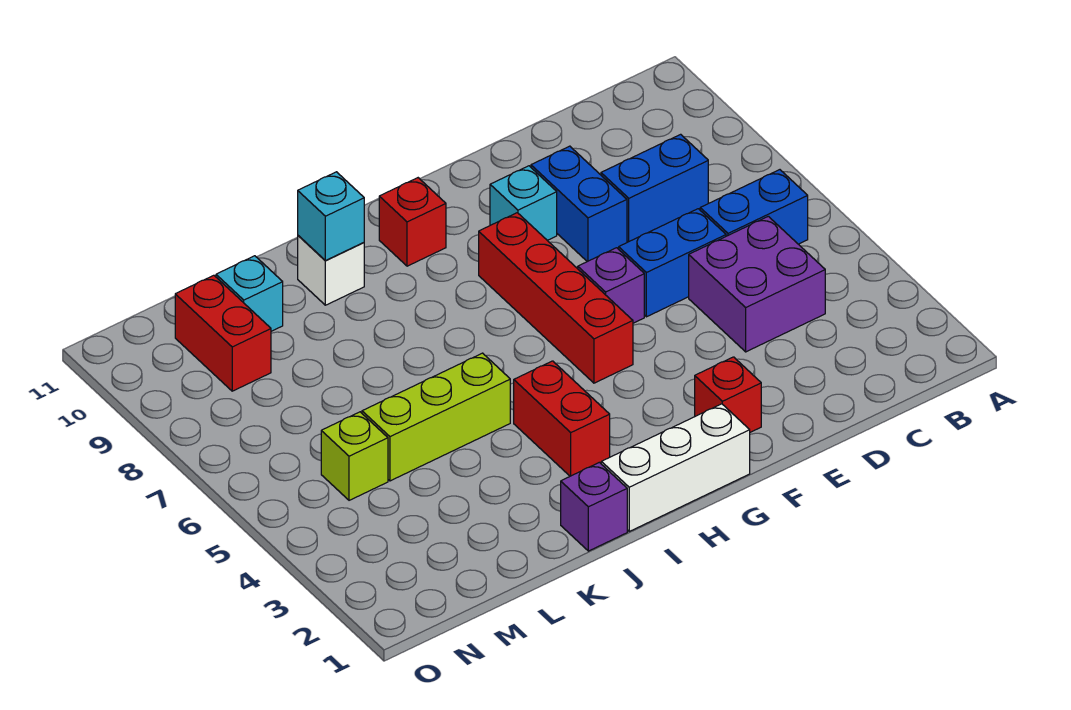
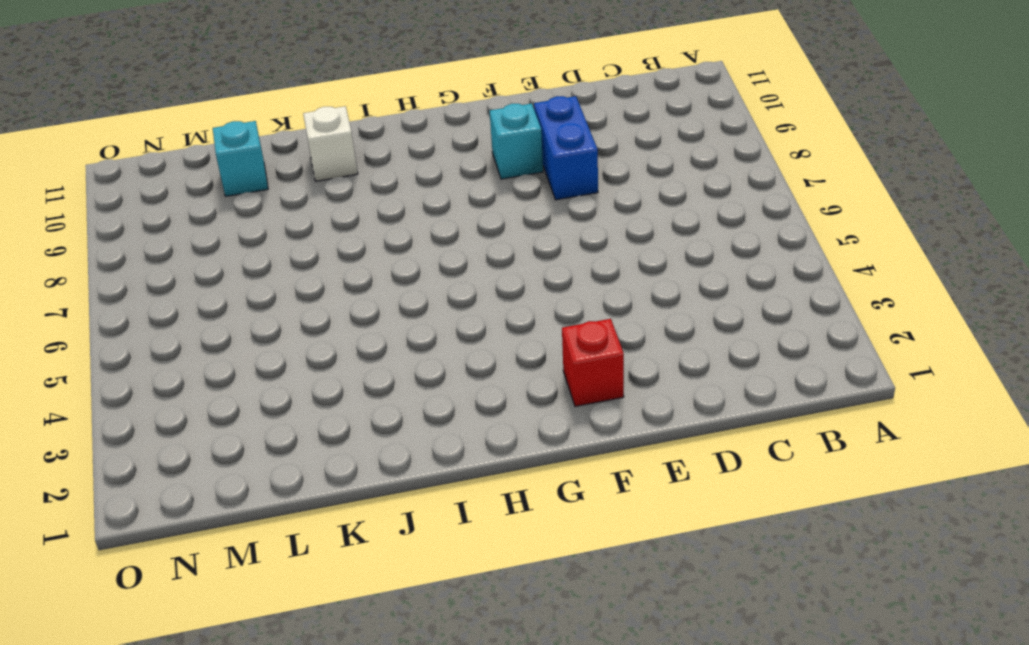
none -> blue brick B6:C6 level 1
none -> purple brick C4:D5 level 1
none -> blue brick C8:D8 level 1

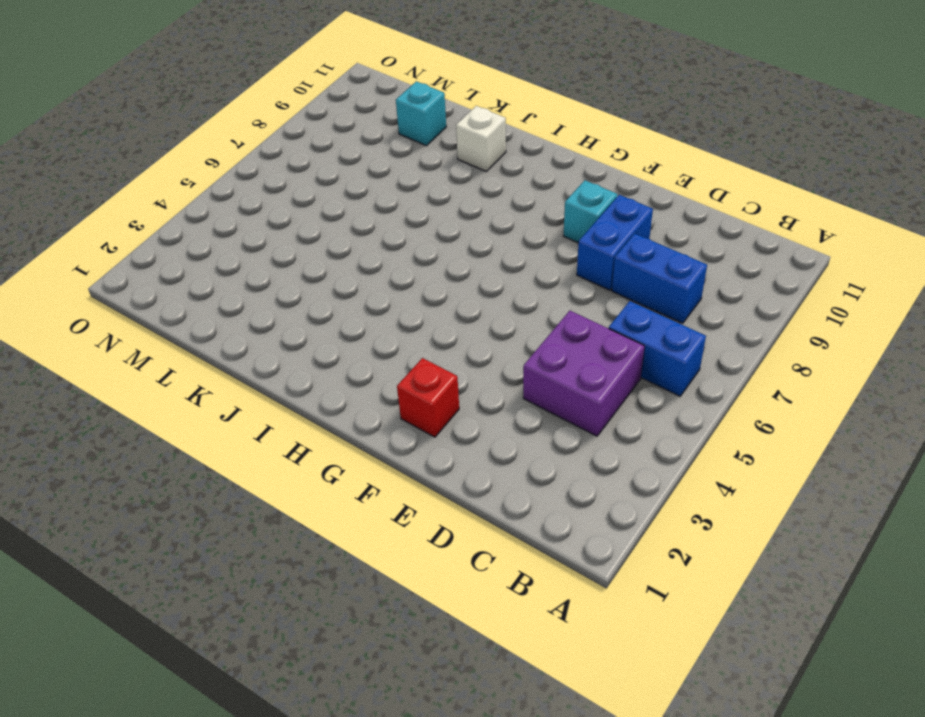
none -> blue brick D6:E6 level 1
none -> purple brick F6 level 1
none -> white brick G1:I1 level 1

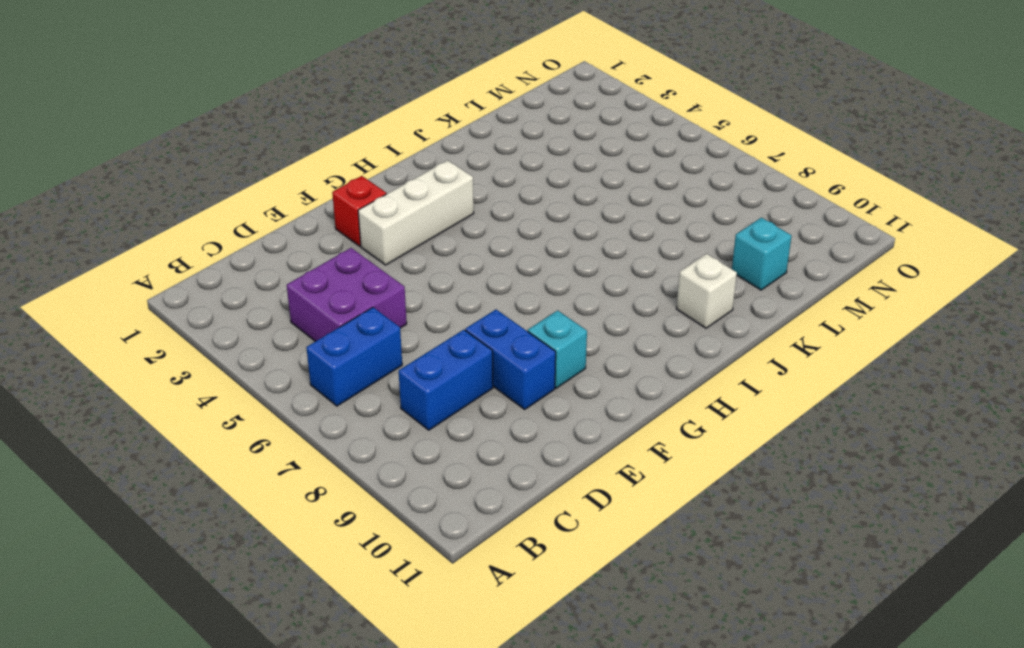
white brick F3:H3 level 1 -> white brick G1:I1 level 1
none -> blue brick D6:E6 level 1
none -> purple brick F6 level 1
none -> red brick G5:G8 level 1

